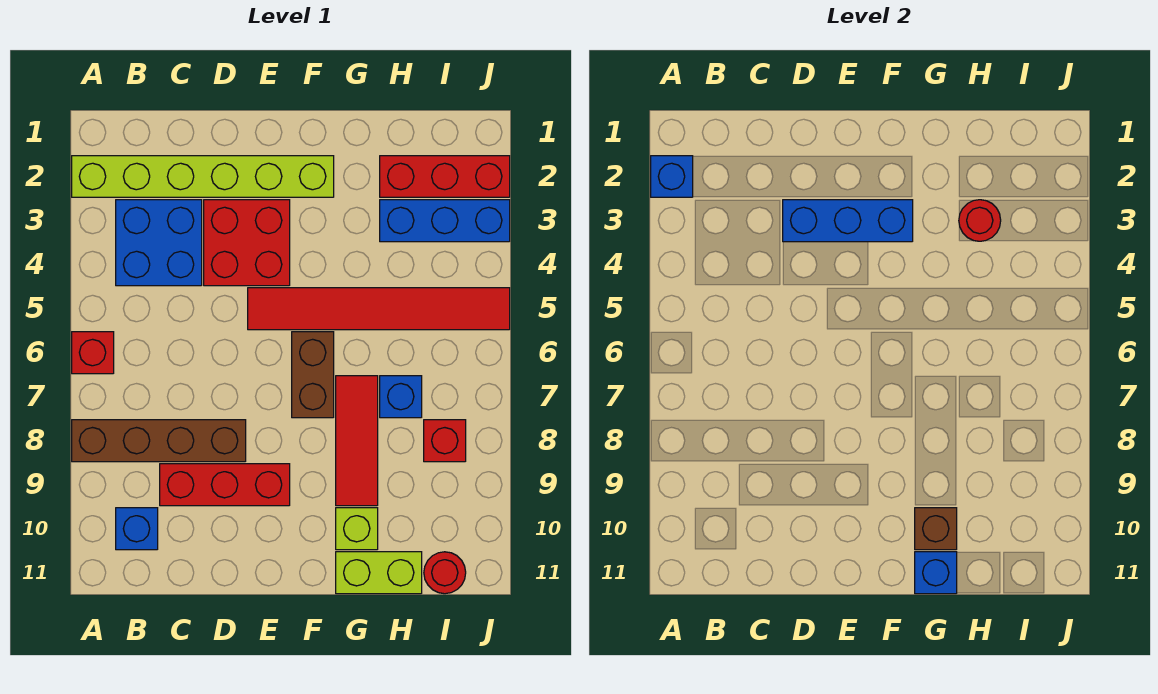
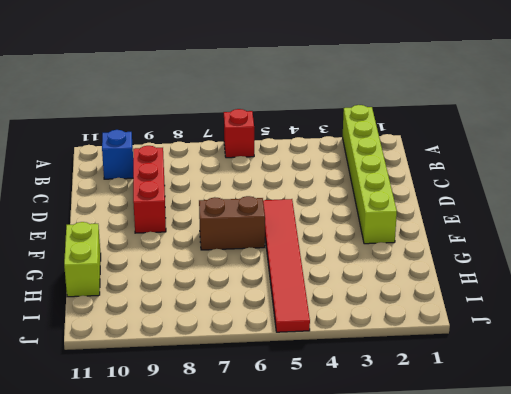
none -> brown brick A8:D8 level 1
none -> blue brick B3:C4 level 1
none -> red brick D3:E4 level 1

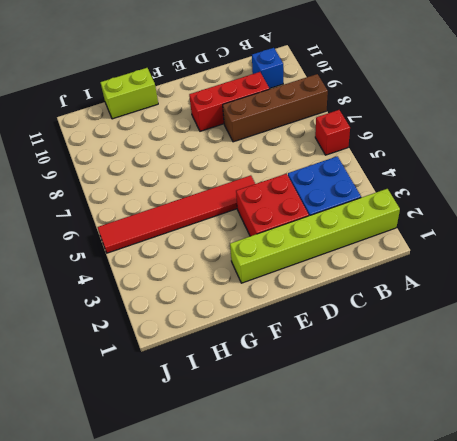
none -> brown brick F6:F7 level 1
none -> red tile G7:G9 level 1
none -> lime brick G10 level 1

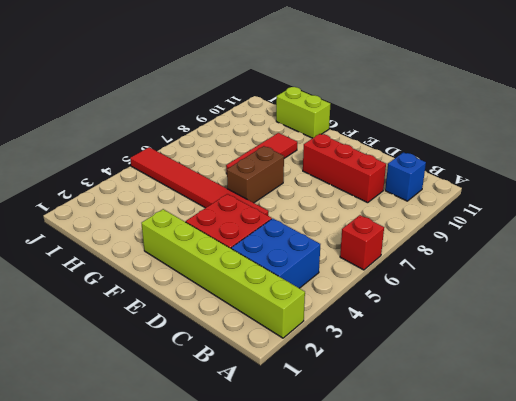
none -> brown brick A8:D8 level 1
none -> lime brick G10 level 1
none -> red brick H2:J2 level 1

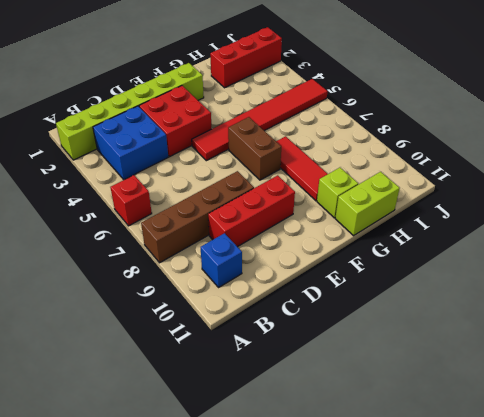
none -> blue brick H3:J3 level 1
none -> blue brick H7 level 1
none -> red brick I8 level 1

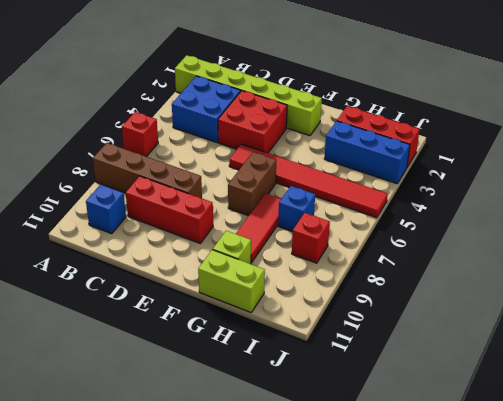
none -> red round brick I11 level 1
none -> blue brick A2 level 2
none -> blue brick D3:F3 level 2

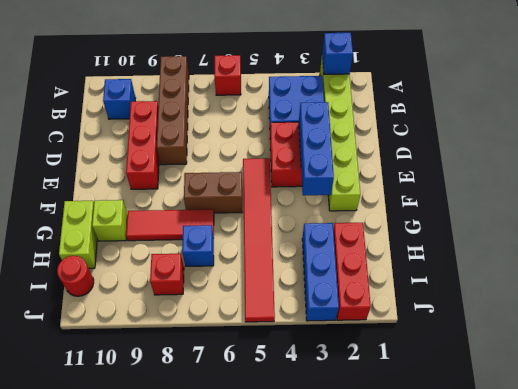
none -> brown brick G10 level 2
none -> blue brick G11 level 2
none -> red round brick H3 level 2

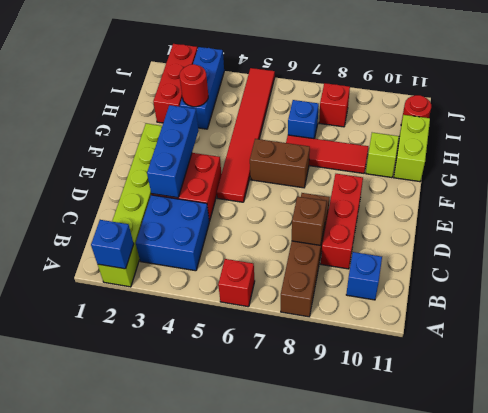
brown brick C8 level 2 -> brown brick G10 level 2
none -> blue brick G11 level 2

